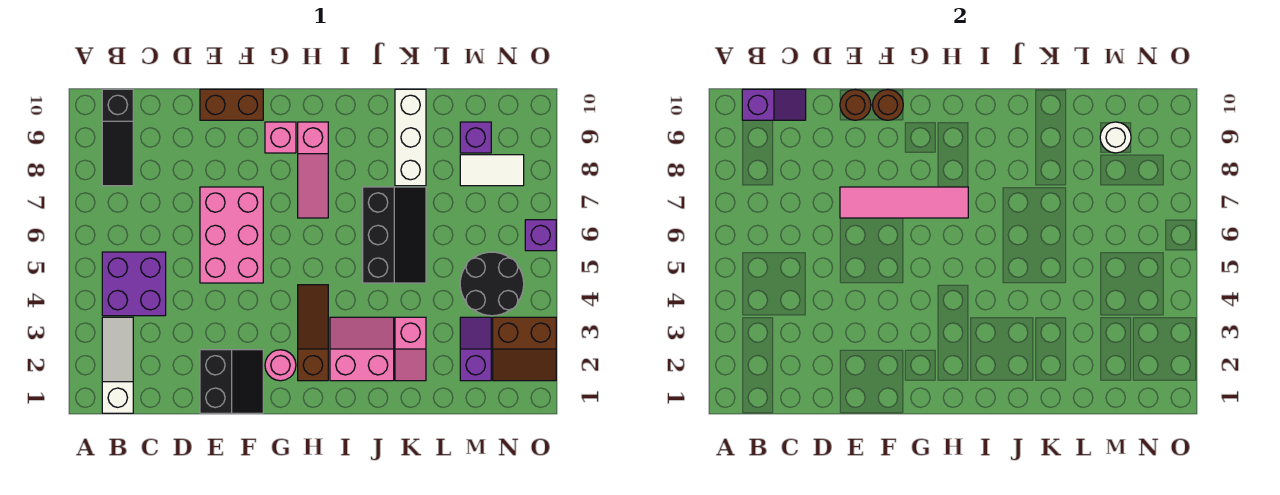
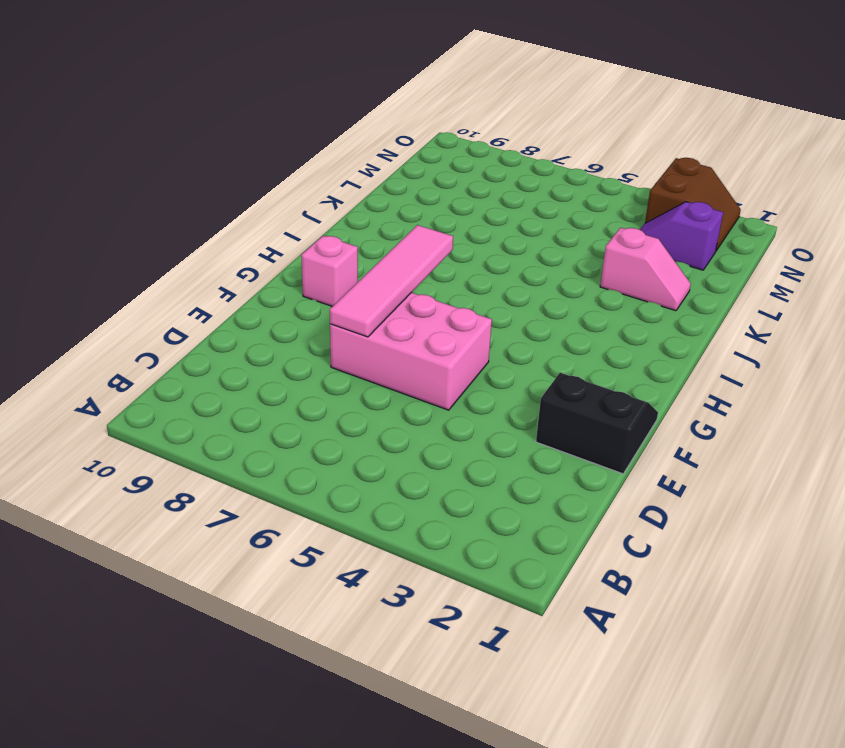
none -> white slope B1:B3 level 1 top 1
none -> purple brick B4:C5 level 1
none -> black slope B8:B10 level 1 top 10

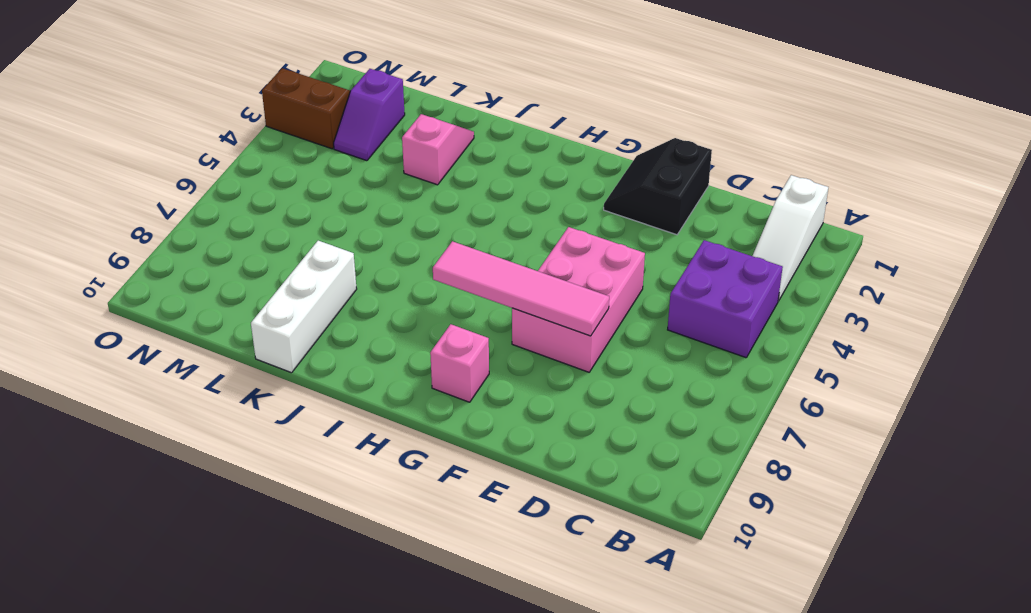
none -> black slope B8:B10 level 1 top 10
none -> brown brick E10:F10 level 1
none -> pink round brick G2 level 1

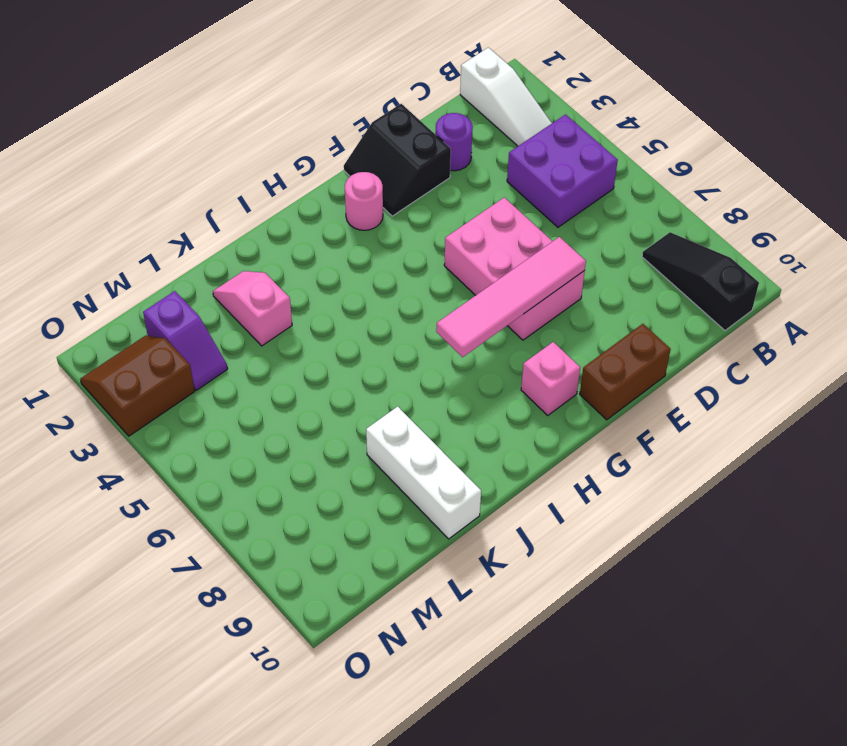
purple round brick D2 level 1 -> none
none -> brown slope H2:H4 level 1 top 2
none -> pink slope H7:H9 level 1 top 9
none -> pink slope I2:J3 level 1 top 2

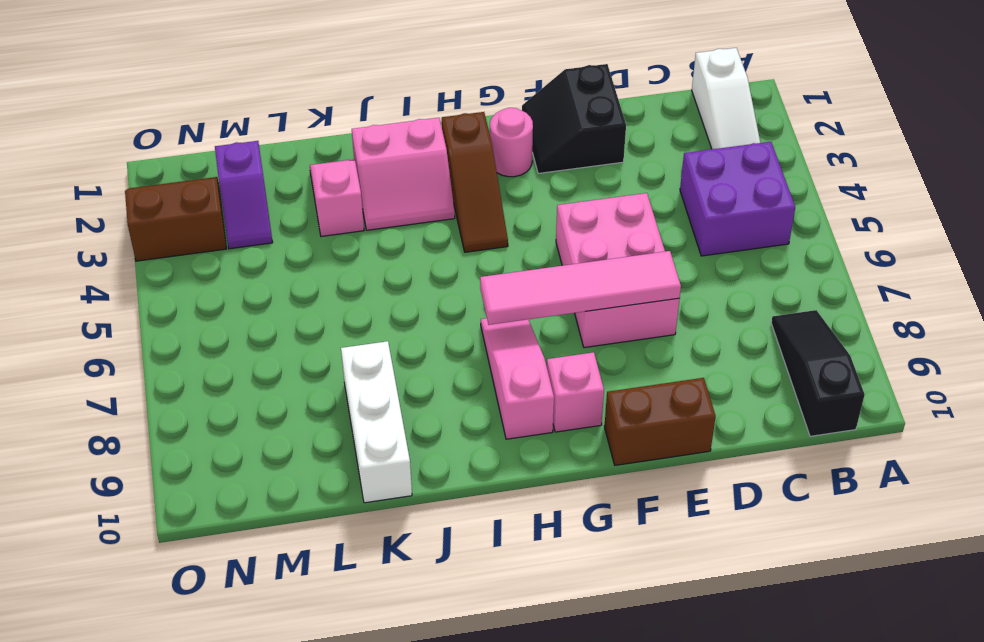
none -> black slope J5:K7 level 1 top J
none -> black round brick M4:N5 level 1
none -> white tile M8:N8 level 1

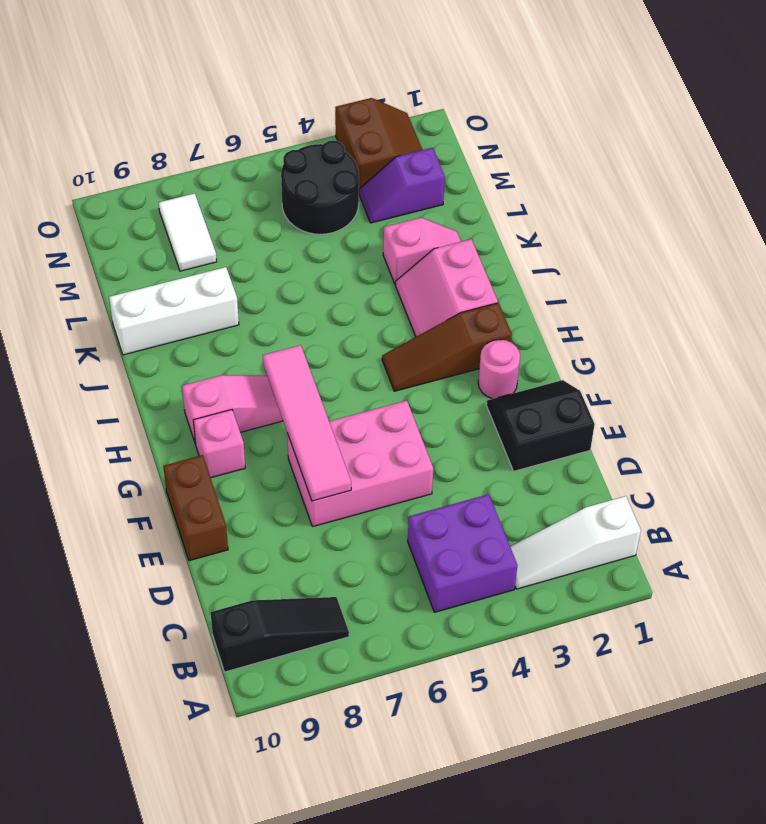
none -> black slope J5:K7 level 1 top J
none -> purple brick M9 level 1
none -> purple brick O6 level 1

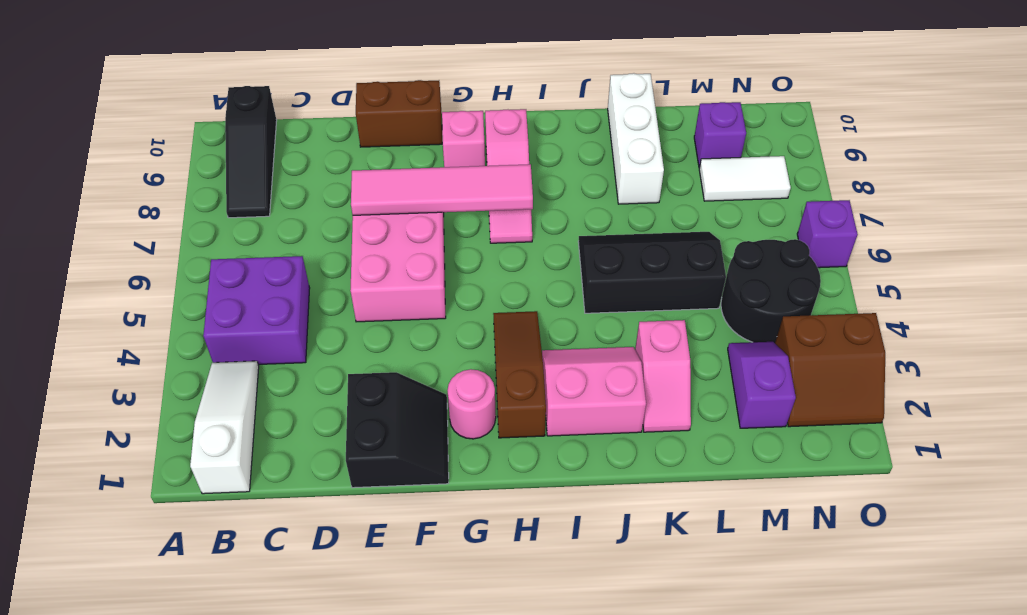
black slope J5:L6 level 1 top 5 -> black slope J5:K7 level 1 top J
none -> purple slope B10:C10 level 2 top B
none -> brown round brick E10 level 2
none -> brown round brick F10 level 2

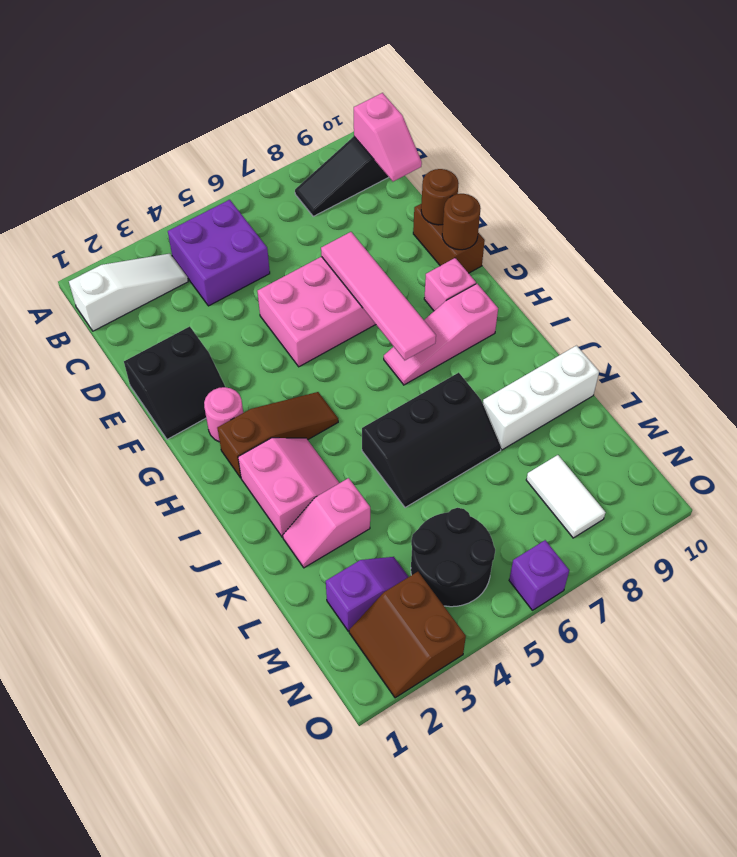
pink slope B10:C10 level 2 top B -> purple slope B10:C10 level 2 top B
none -> purple brick M9 level 1
none -> white round brick M9 level 2

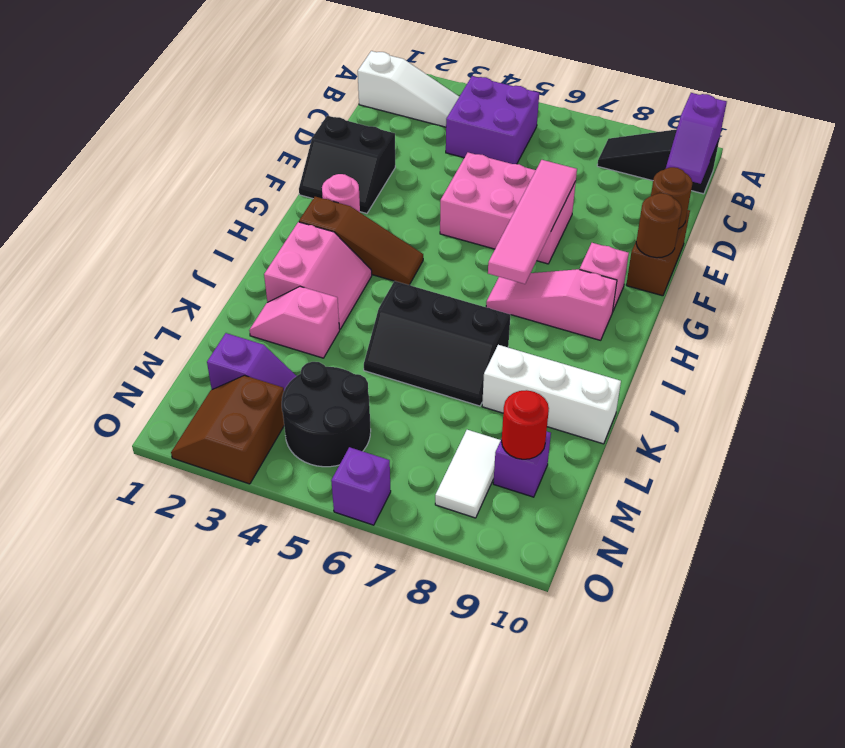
red round brick M9 level 2 -> white round brick M9 level 2

